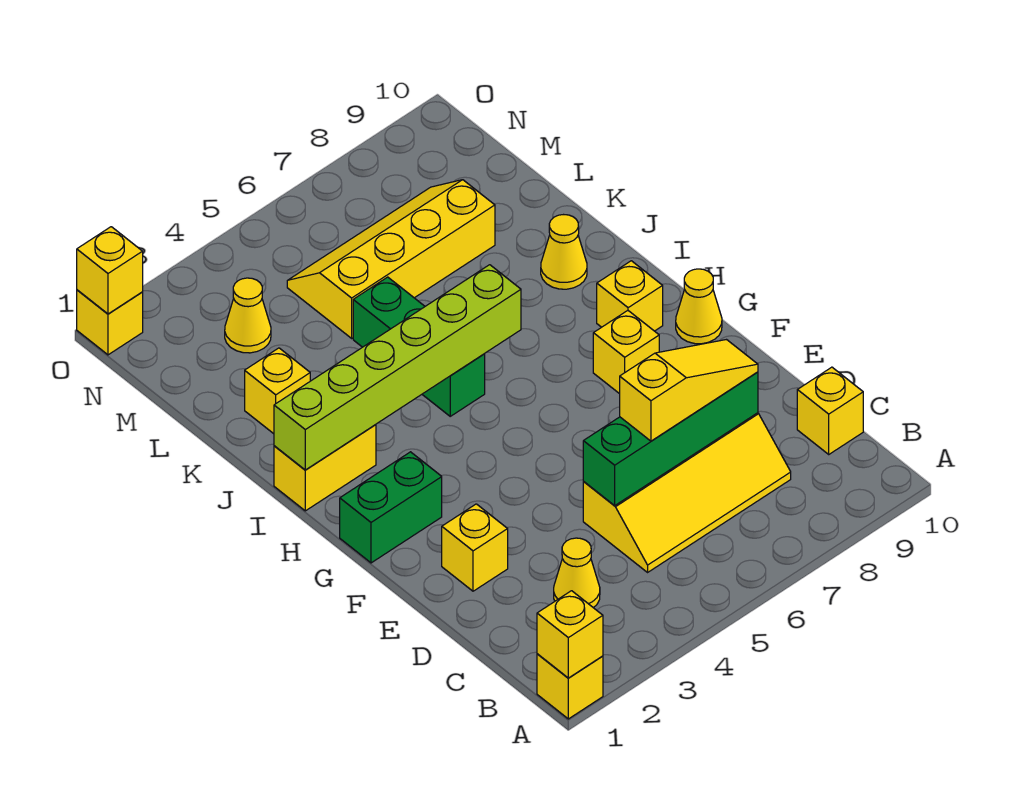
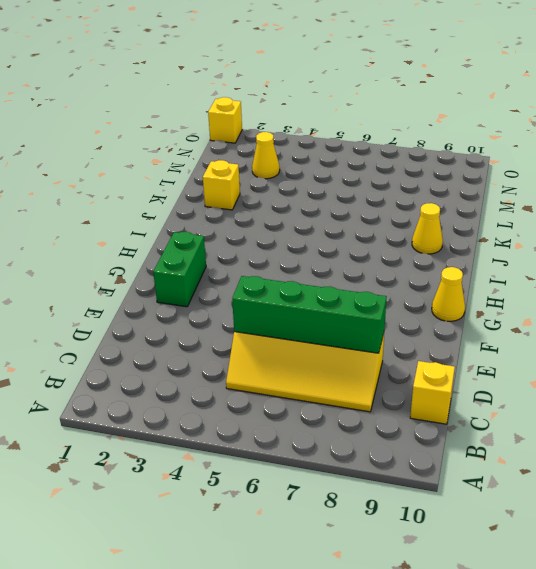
green brick F2:G2 level 1 -> green brick G1:G2 level 1
none -> yellow brick A1 level 1
none -> yellow cone C3 level 1
none -> yellow brick E2 level 1

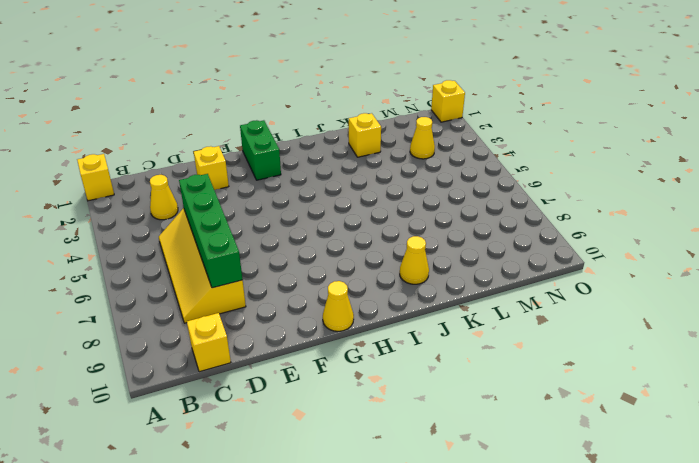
none -> yellow brick G8 level 1
none -> yellow brick H9 level 1
none -> yellow brick I1:I2 level 1

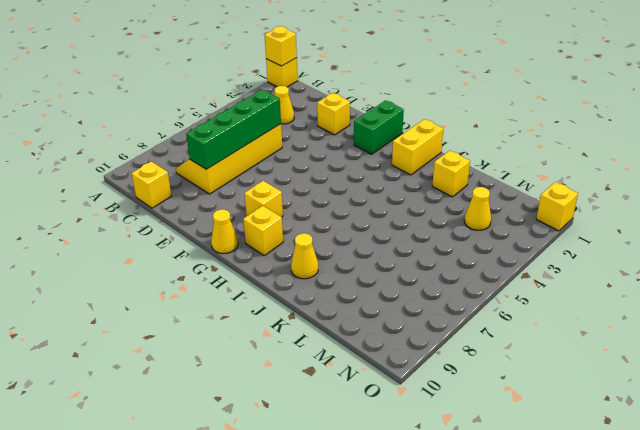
none -> green brick I5:K5 level 1
none -> yellow slope L5:M8 level 1 top L
none -> lime brick I1:I6 level 2

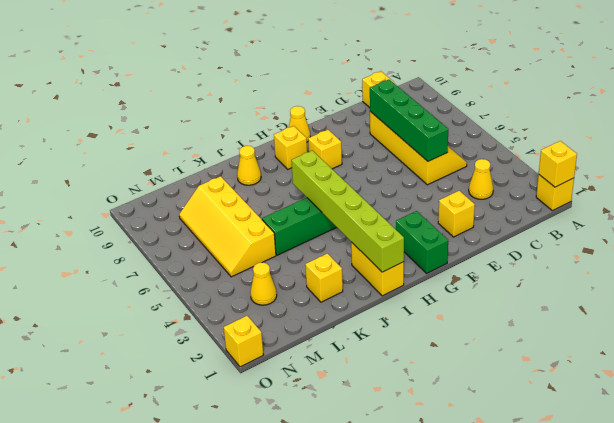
none -> yellow brick O1 level 2
none -> yellow slope D6:D8 level 3 top 6

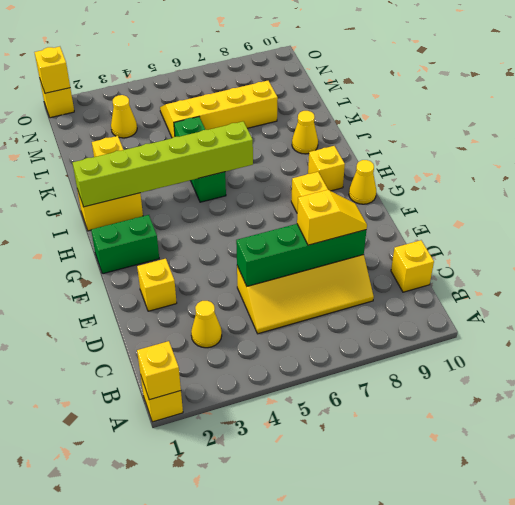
yellow slope D7:D8 level 3 top 7 -> yellow slope D6:D8 level 3 top 6

